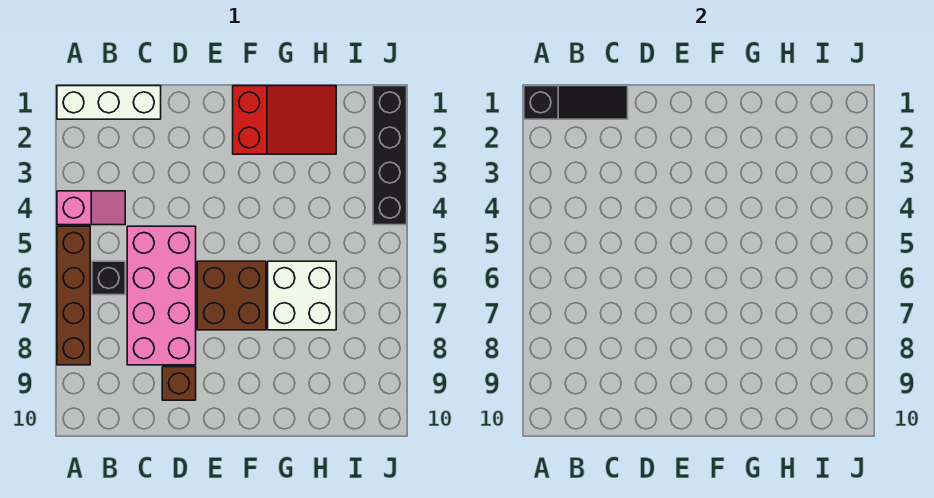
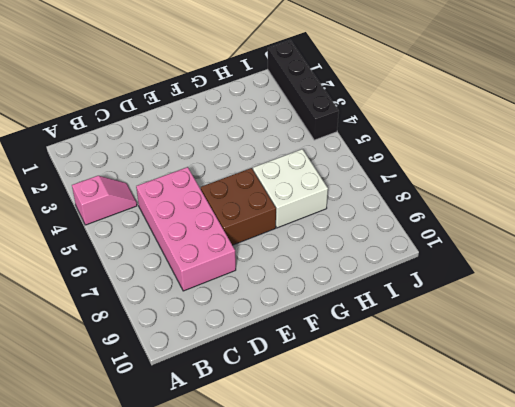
none -> white brick A1:C1 level 1
none -> brown brick A5:A8 level 1

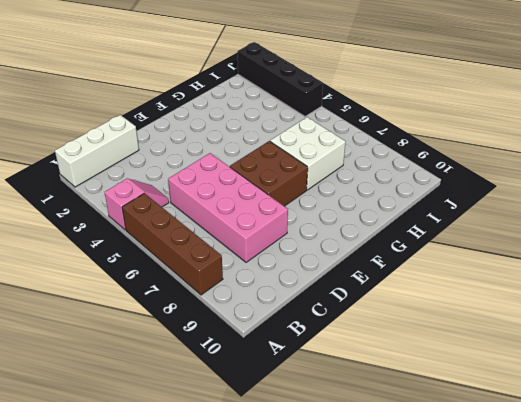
none -> black brick B6 level 1
none -> brown brick D9 level 1

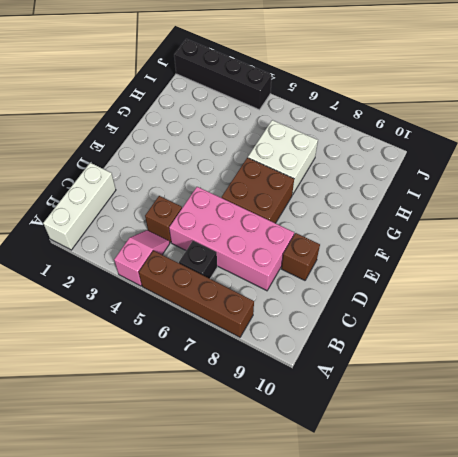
brown brick C4 level 1 -> none
none -> red slope F1:H2 level 1 top F
none -> black slope A1:C1 level 2 top A

